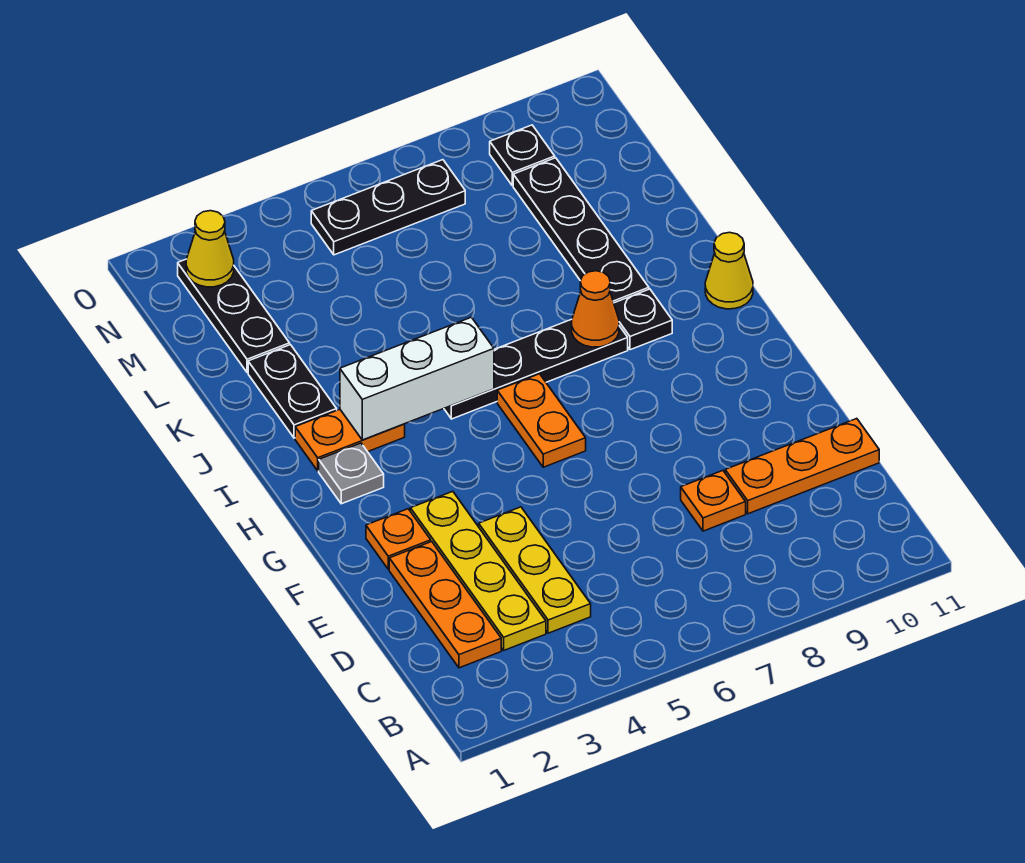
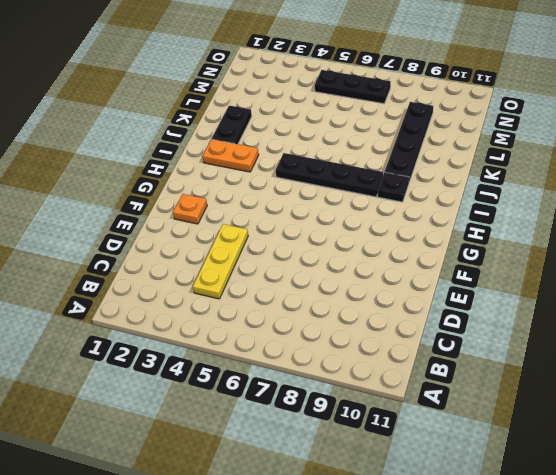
none -> orange plate C2:E2 level 1
none -> yellow plate C3:F3 level 1
none -> orange plate D8 level 1

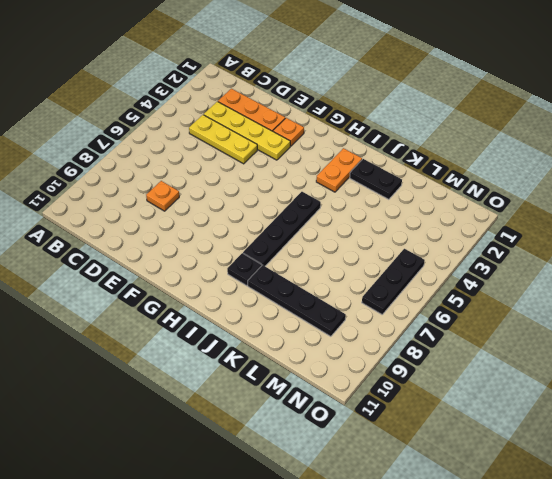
none -> orange plate D9:D11 level 1
none -> orange plate G6:H6 level 1
none -> grey plate H2 level 1

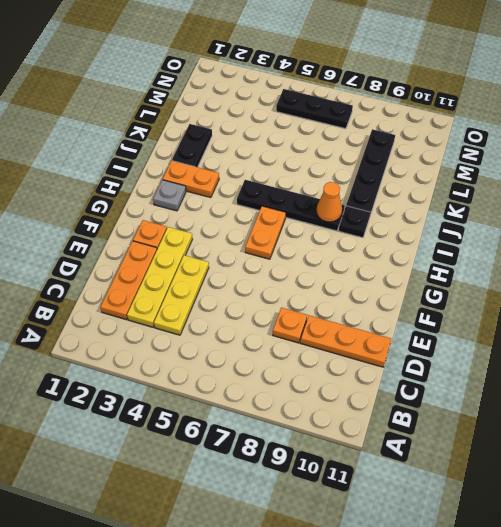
none -> yellow cone I11 level 1
none -> black plate L2:N2 level 1
none -> black plate N9 level 1

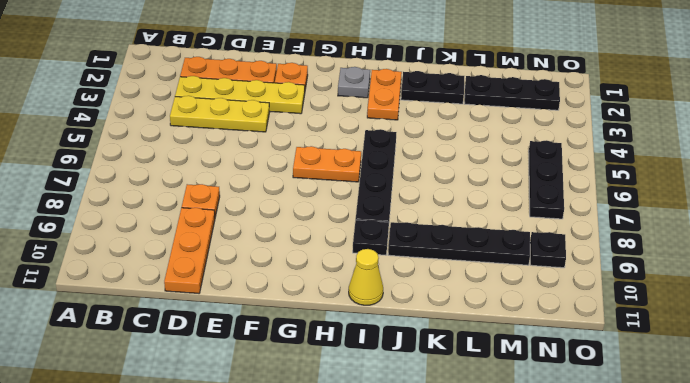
none -> white brick I3:I5 level 2
none -> orange cone I8 level 2
none -> yellow cone N2 level 2

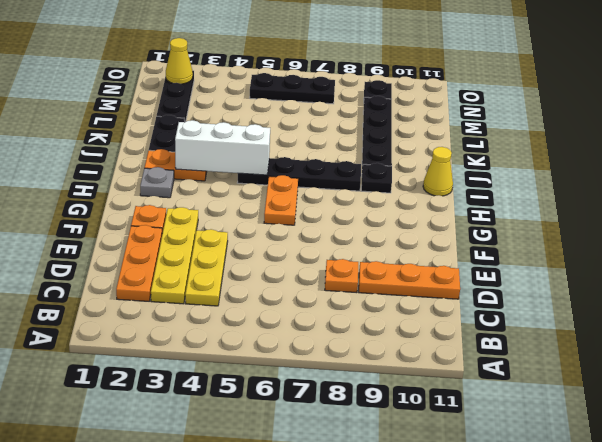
none -> orange cone I8 level 2

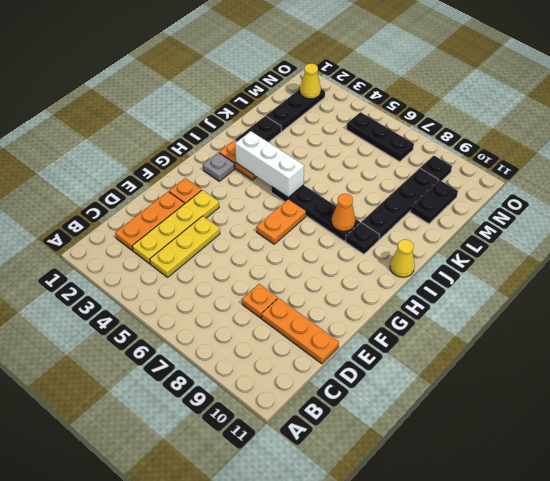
black plate L10:M10 level 1 -> none

